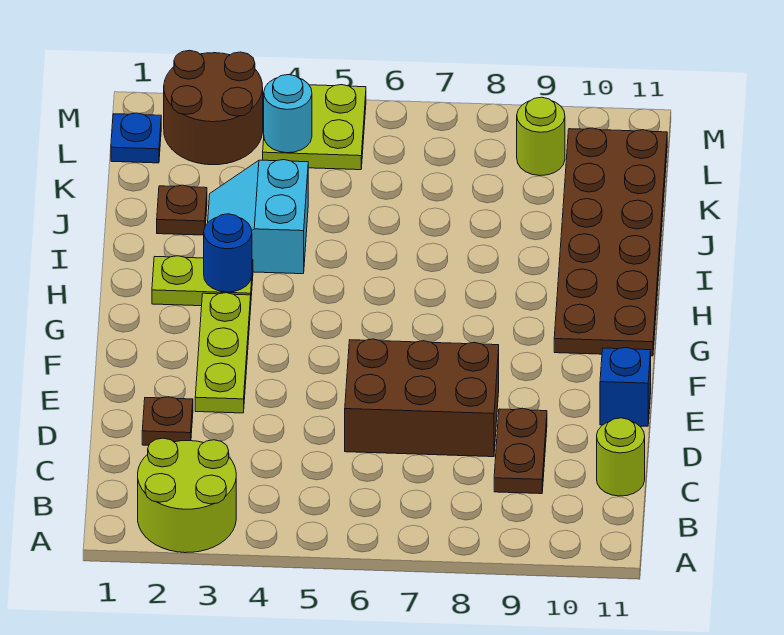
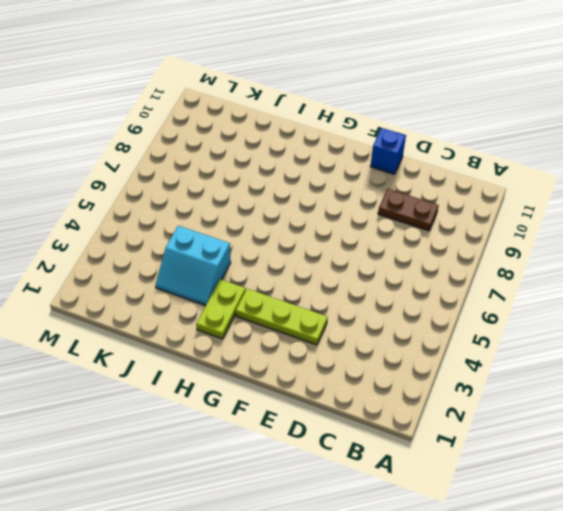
none -> lime round brick A2:B3 level 1
none -> lime round brick C11 level 1
none -> brown plate D2 level 1

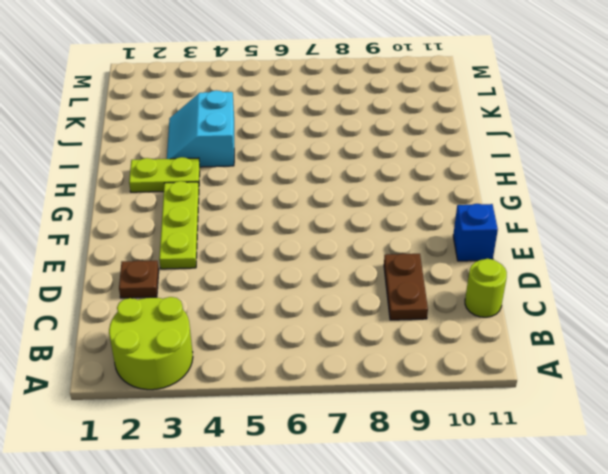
none -> brown brick D6:E8 level 1
none -> brown plate G10:L11 level 1
none -> brown plate J2 level 1

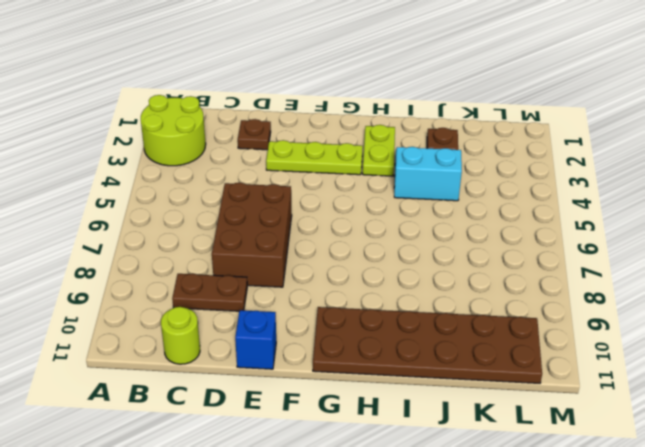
none -> blue plate L1 level 1
none -> brown round brick L2:M3 level 1
none -> lime plate L4:M5 level 1

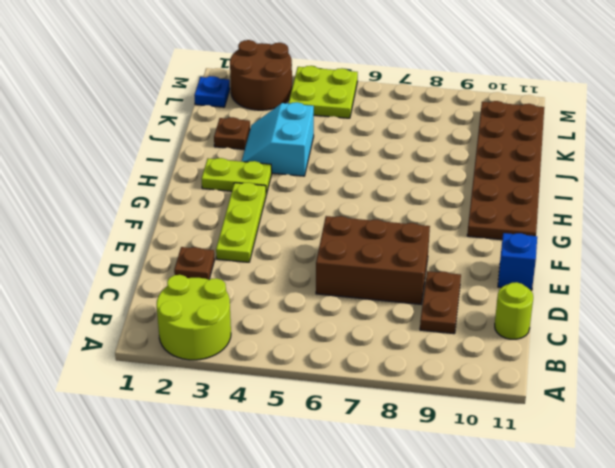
none -> lime round brick L9 level 1
none -> blue round brick H3 level 2
none -> cyan round brick L4 level 2

